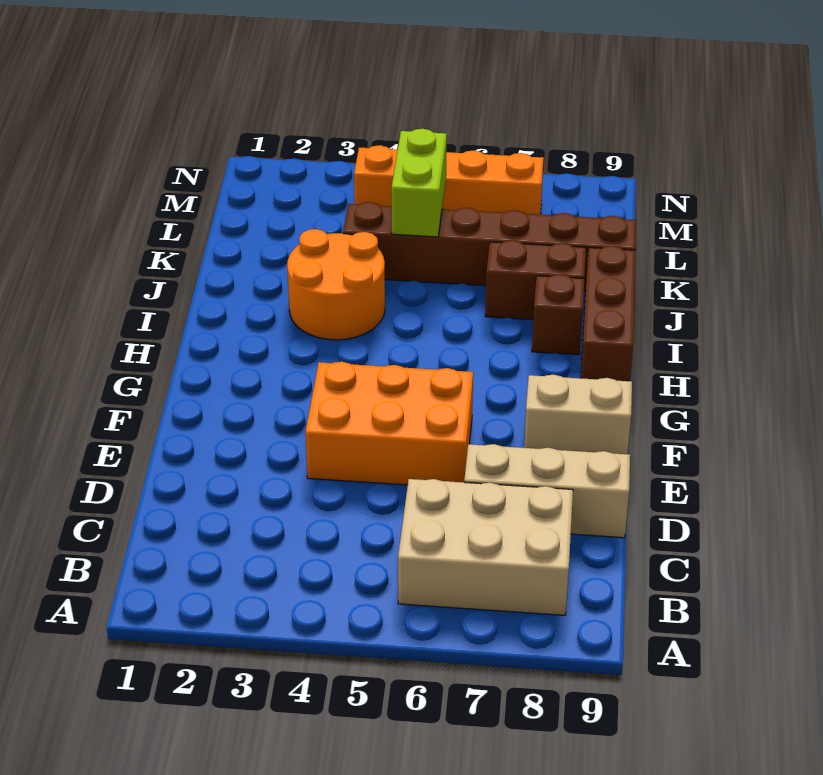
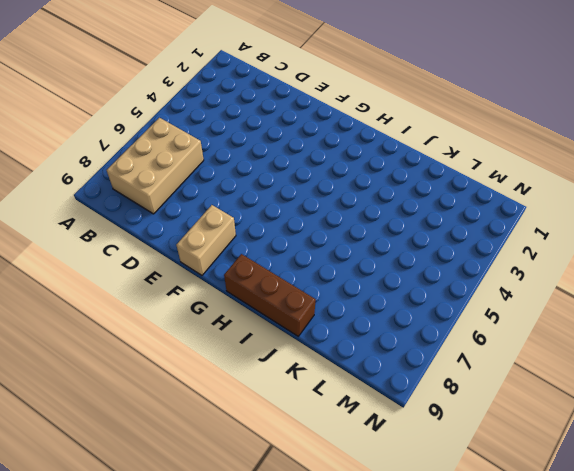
none -> tan brick D7:D9 level 1
none -> orange brick E4:F6 level 1

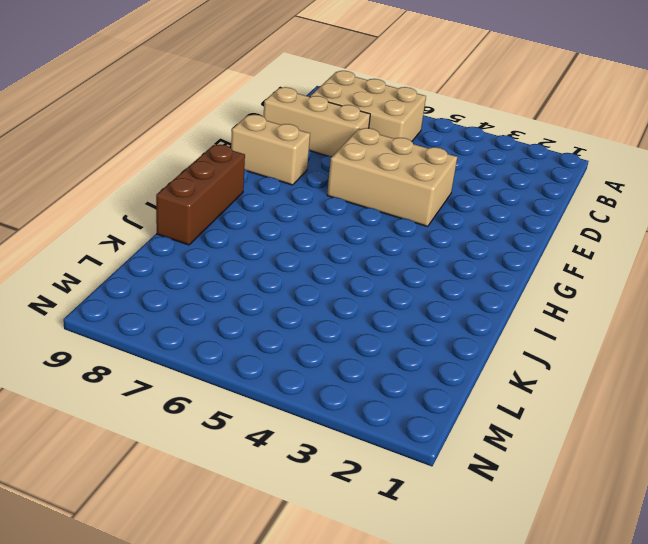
tan brick E4:F6 level 1 -> orange brick E4:F6 level 1
none -> orange round brick I3:J4 level 1
none -> brown brick I8 level 1

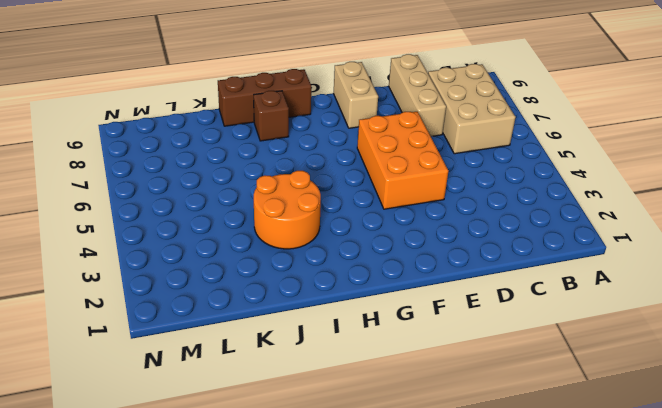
none -> brown brick J7:J8 level 1
none -> brown brick K4:K9 level 1

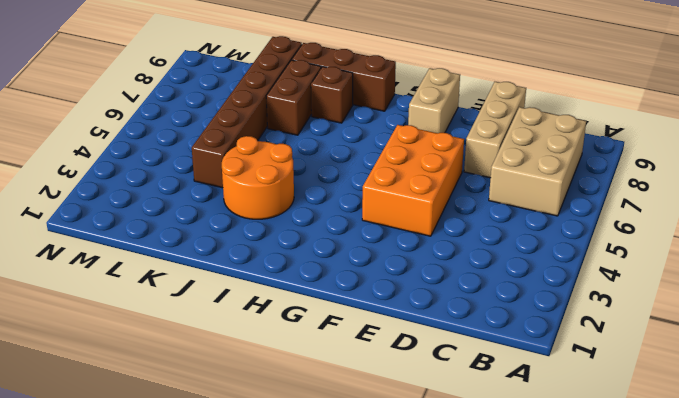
none -> orange brick M4:M7 level 1
none -> lime brick K5:L5 level 2

